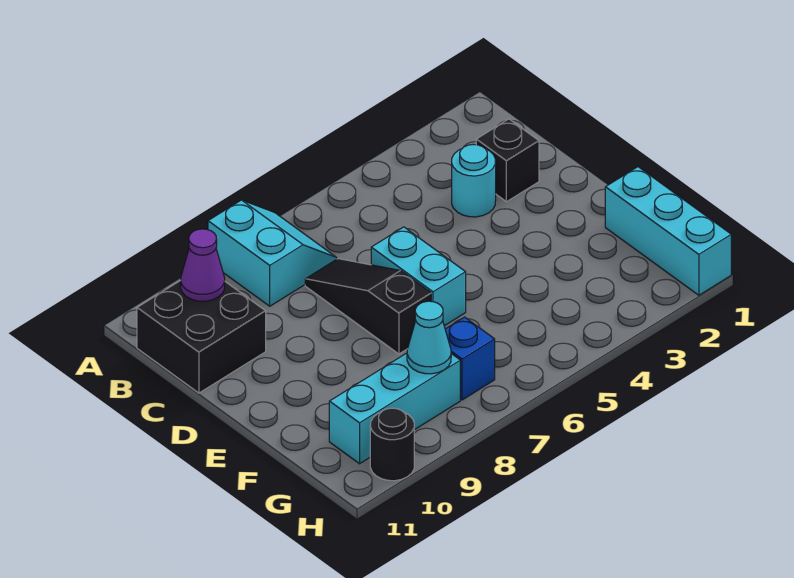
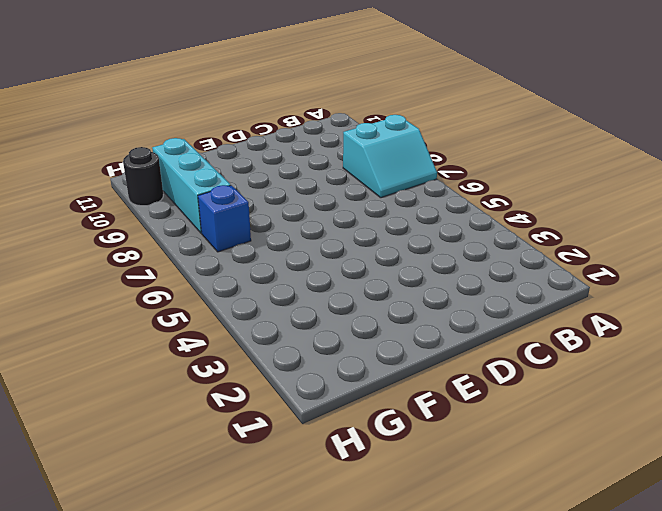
none -> black brick B10:C11 level 1
none -> black brick C2 level 1
none -> cyan round brick C3 level 1

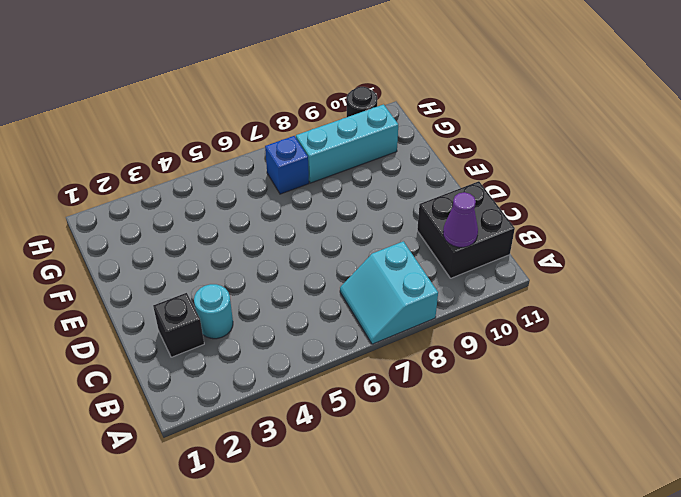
none -> black slope C7:E7 level 1 top E
none -> cyan brick D6:E6 level 1
none -> cyan brick F1:H1 level 1

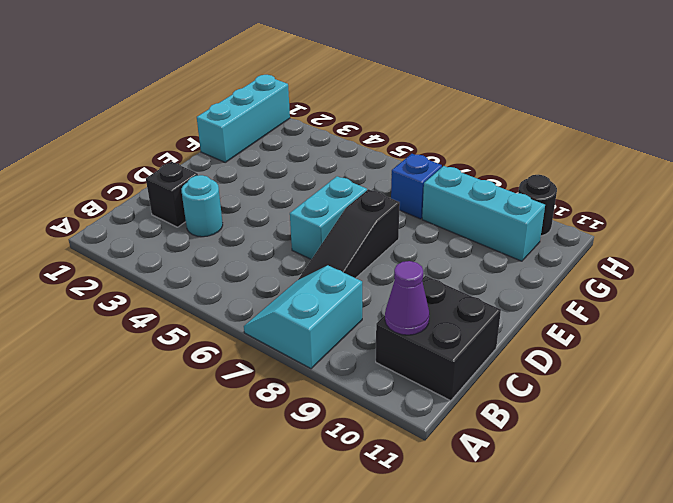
none -> cyan cone G8 level 2

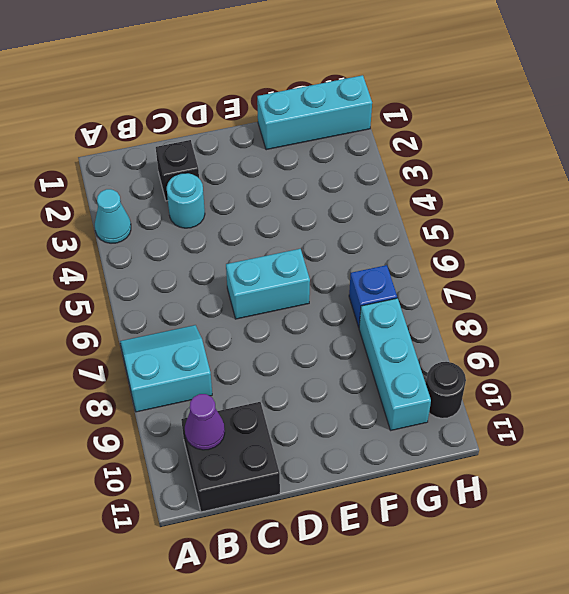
cyan cone A3 level 1 -> cyan cone G8 level 2
none -> black slope C7:E7 level 1 top E

